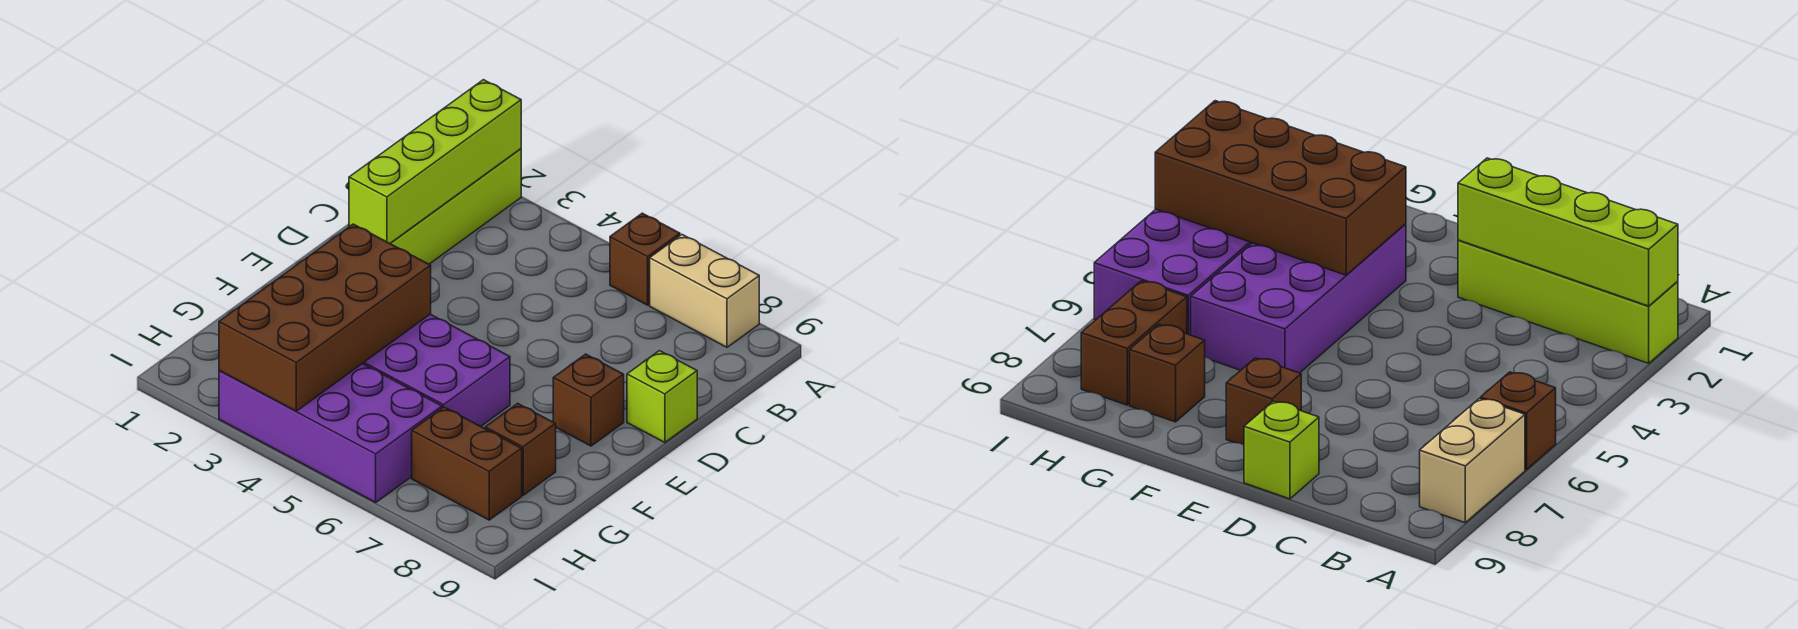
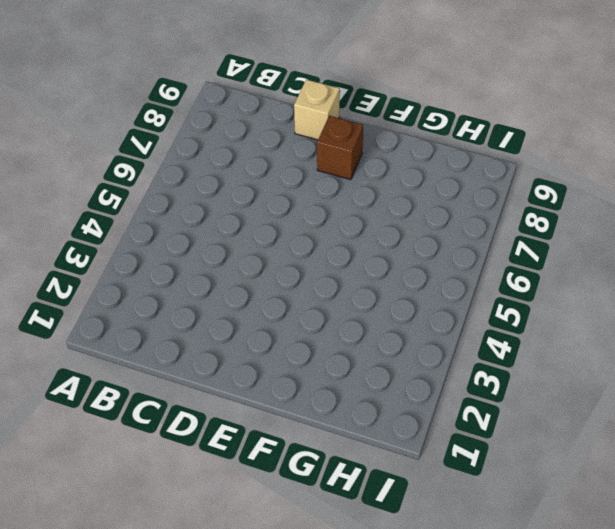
tan brick D9 level 1 -> lime brick D9 level 1
none -> lime brick A2:D2 level 1
none -> brown brick A6 level 1

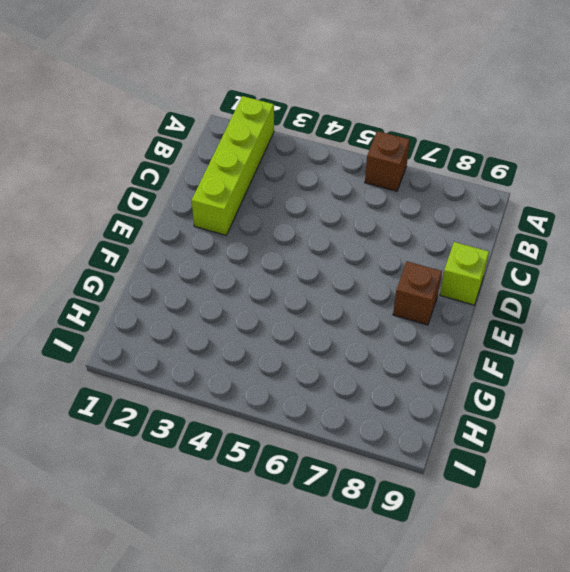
none -> tan brick A7:A8 level 1
none -> purple brick F3:G6 level 1

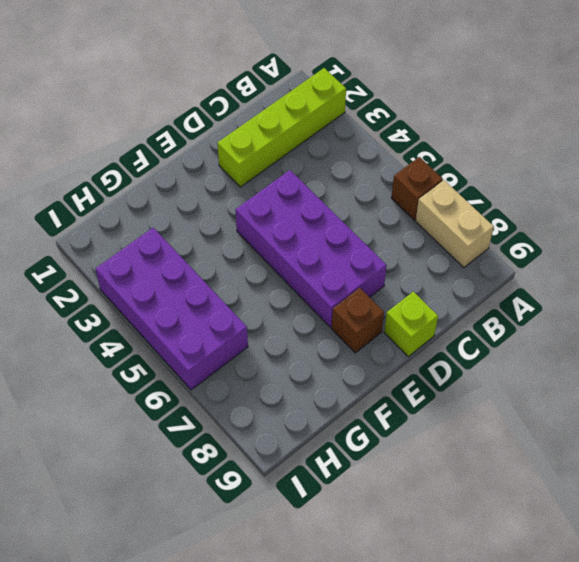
purple brick D4:E7 level 1 -> purple brick F3:G6 level 1
none -> brown brick G8 level 1
none -> brown brick H7:H8 level 1

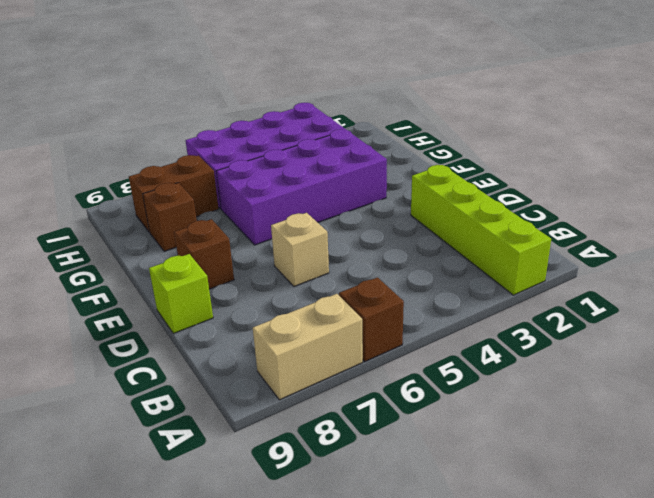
tan brick D6 level 1 -> none
none -> lime brick A2:D2 level 2
none -> brown brick F3:I4 level 2

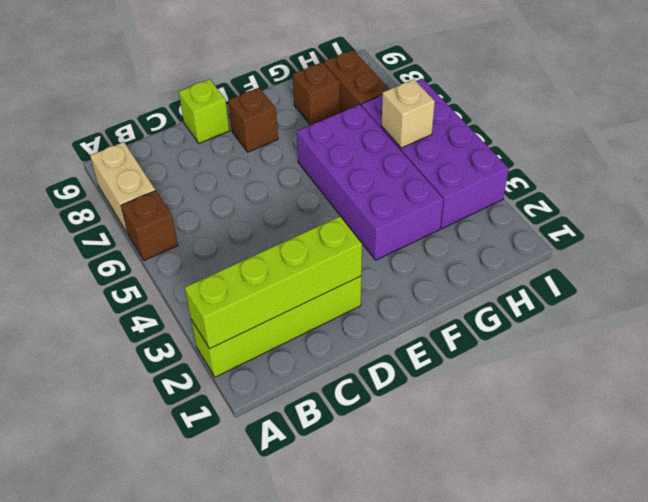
tan brick H5 level 2 -> none
none -> brown brick F3:I4 level 2

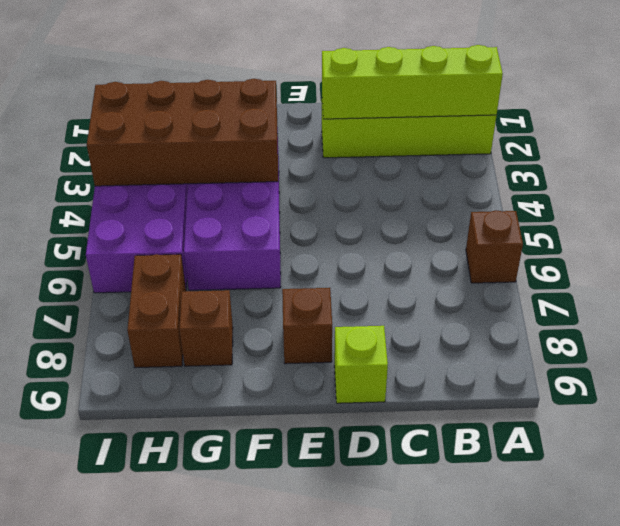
none -> tan brick A7:A8 level 1

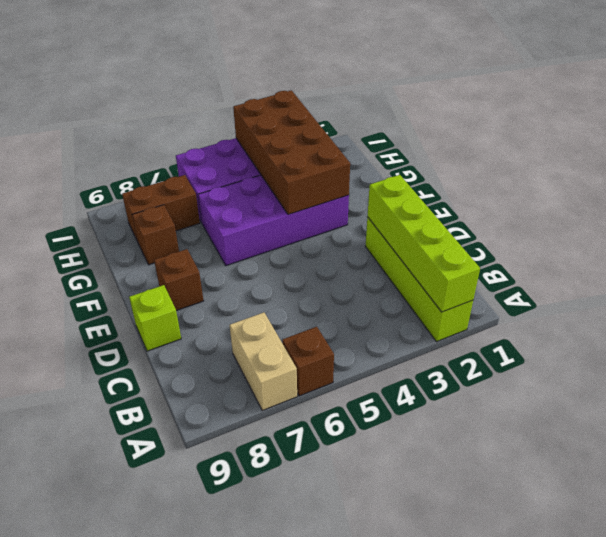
tan brick A7:B7 level 1 -> tan brick A7:A8 level 1

